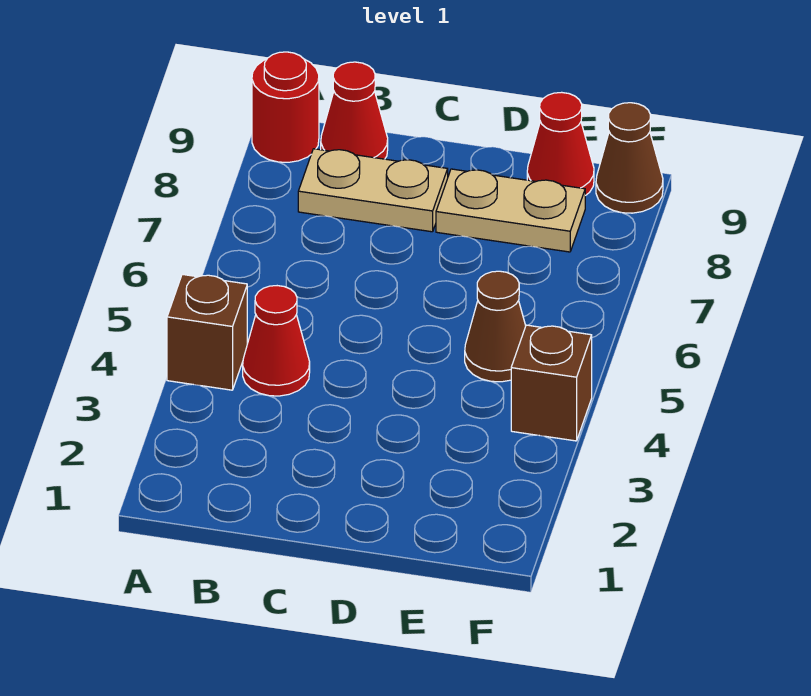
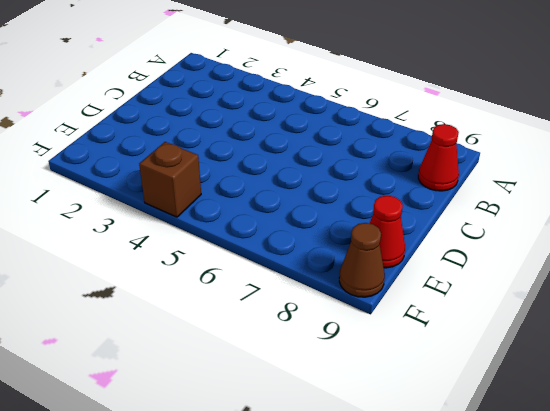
none -> brown brick A4 level 1
none -> red round brick A9 level 1

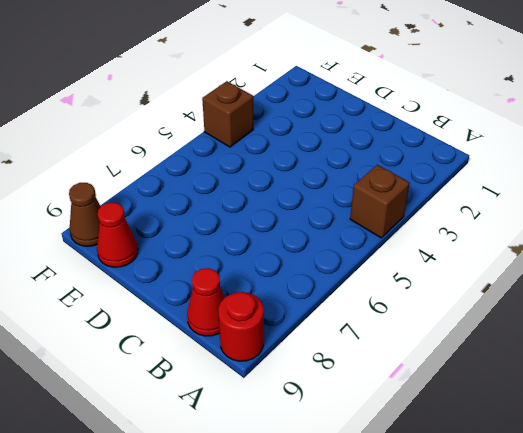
none -> red cone B4 level 1
none -> tan plate B8:C8 level 1

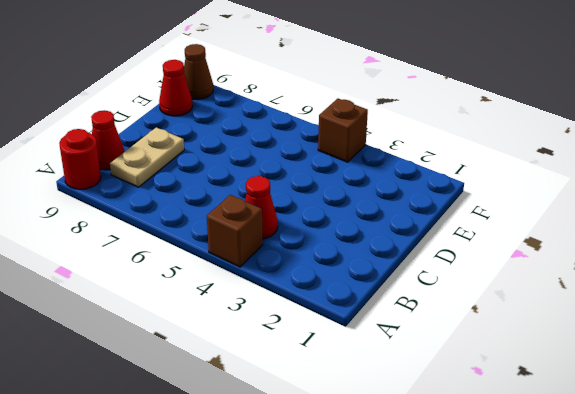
none -> tan plate D8:E8 level 1
none -> brown cone E5 level 1

